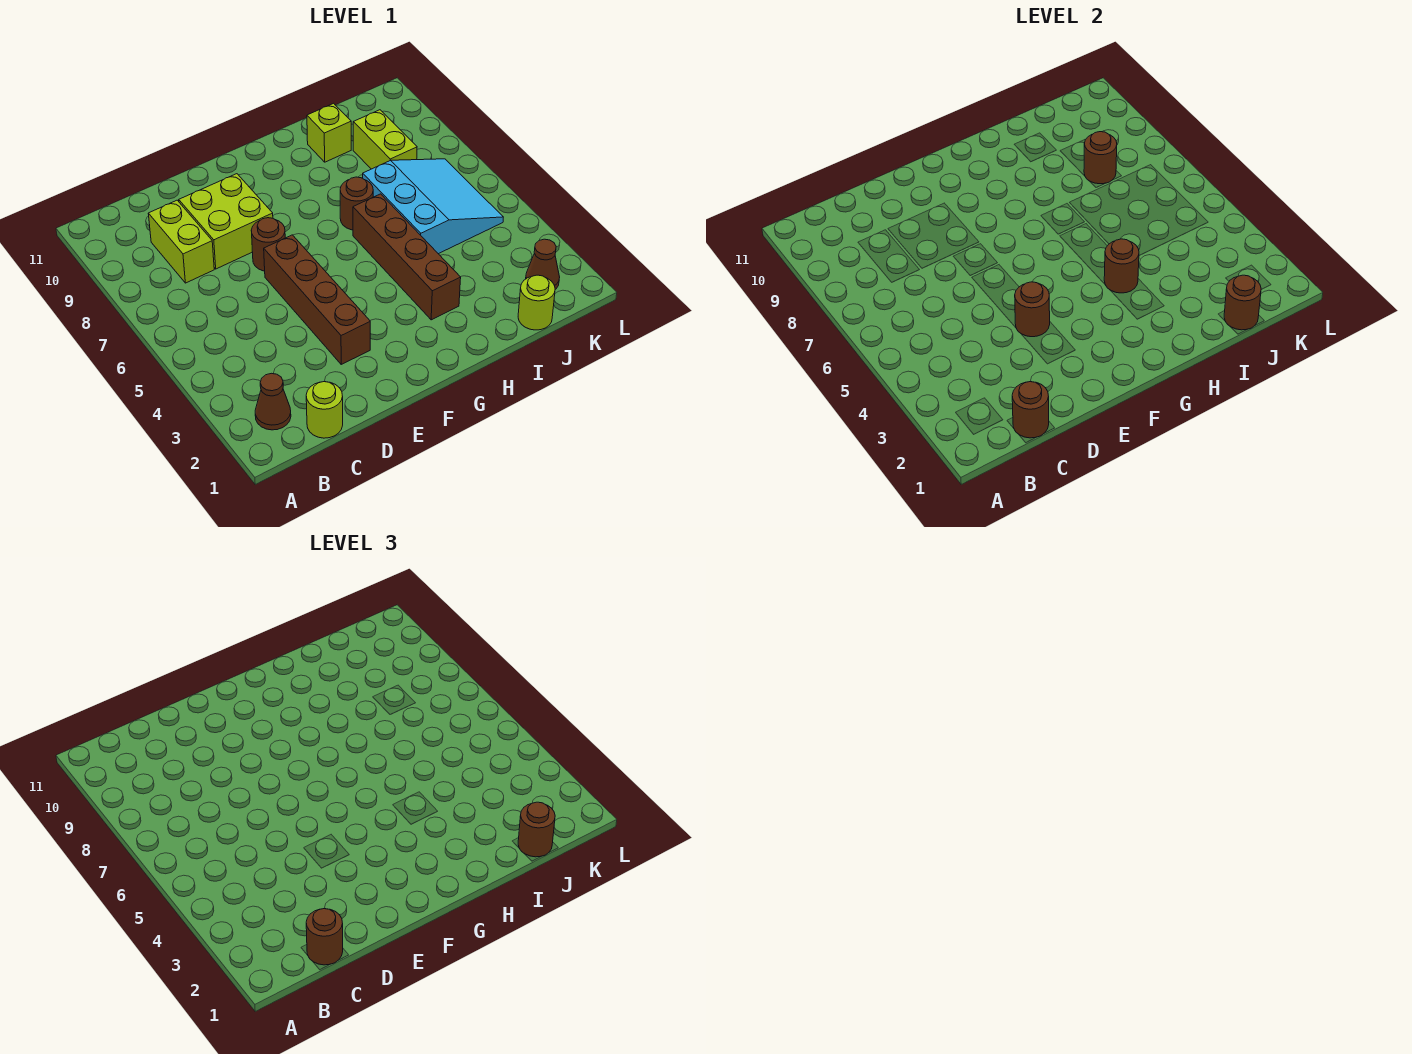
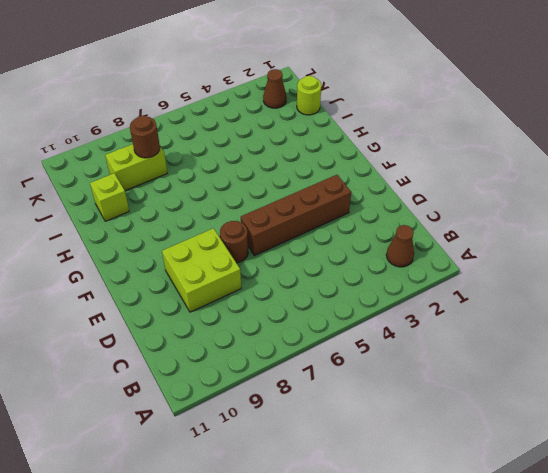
none -> lime round brick C1 level 1
none -> lime brick C8:C9 level 1
none -> brown brick H3:H6 level 1

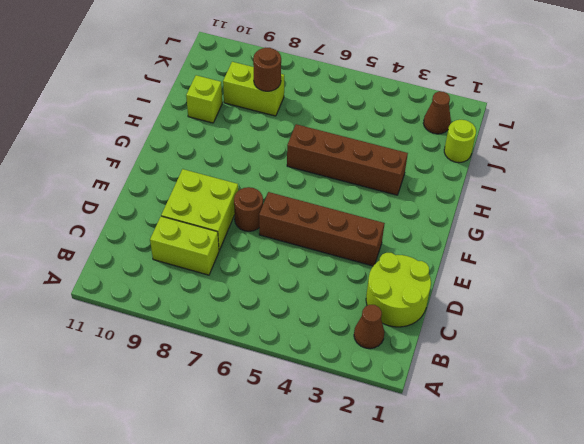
lime round brick C1:D2 level 1 -> lime round brick C1 level 1
none -> brown round brick H7 level 1
none -> cyan slope I5:K7 level 1 top I
none -> brown round brick C1 level 2

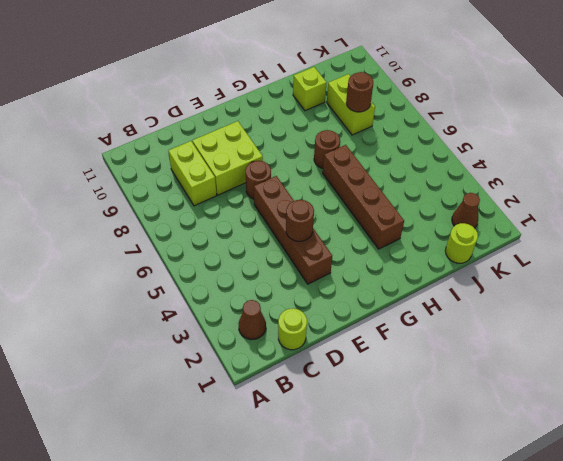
none -> cyan slope I5:K7 level 1 top I
none -> brown round brick C1 level 2
none -> brown round brick H4 level 2

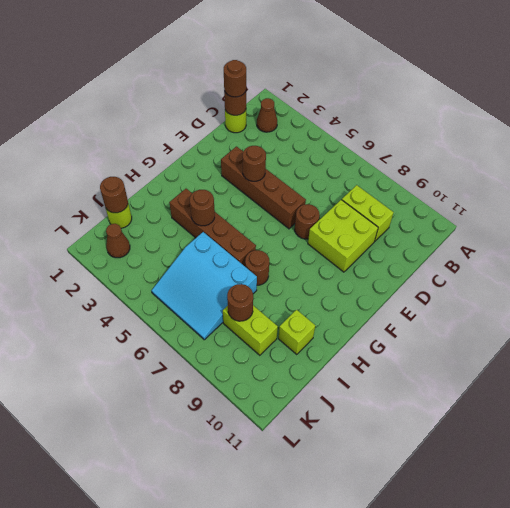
none -> brown round brick J1 level 3

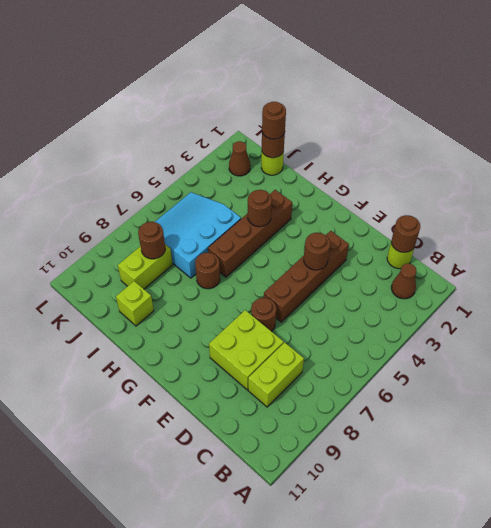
none -> brown round brick C1 level 3

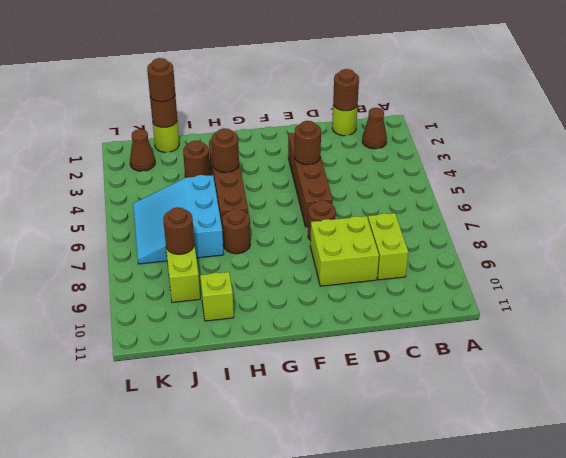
brown round brick I3 level 1 -> brown round brick C1 level 3

